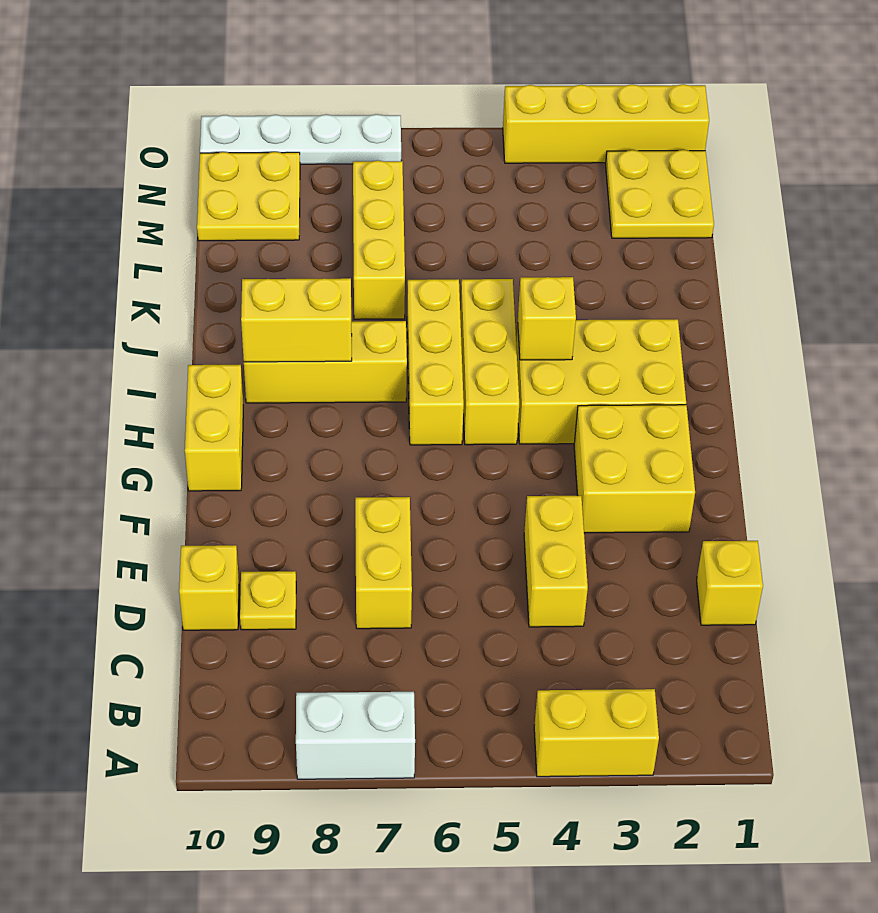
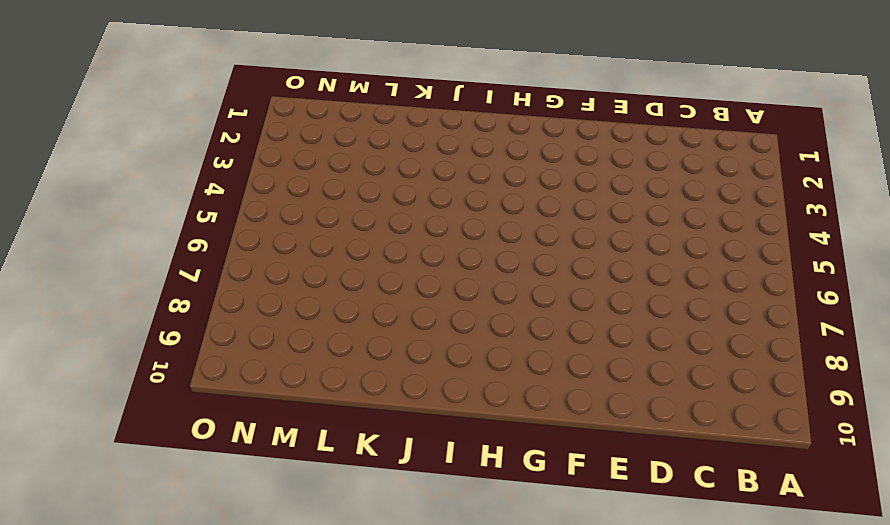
none -> yellow brick A3:A4 level 1
none -> white brick A7:A8 level 1
none -> yellow brick D1 level 1

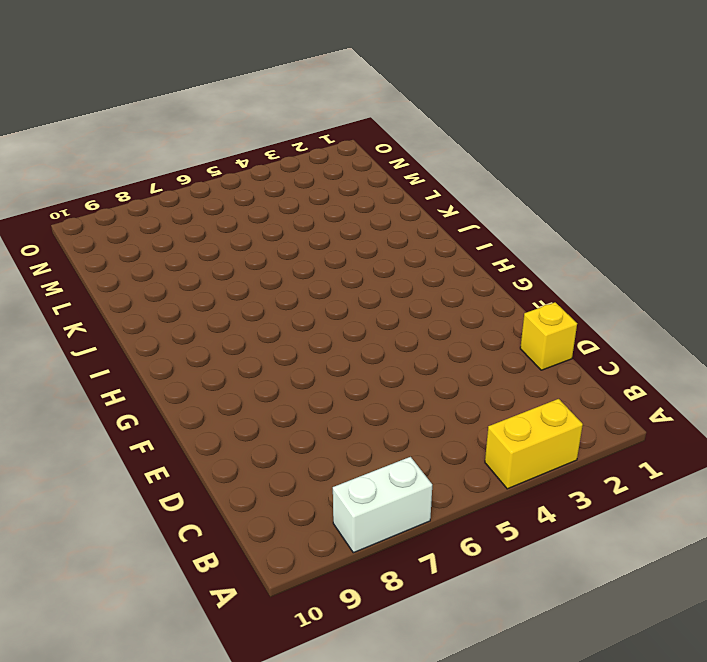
none -> yellow brick D4:E4 level 1
none -> yellow brick D7:E7 level 1
none -> yellow plate D9 level 1

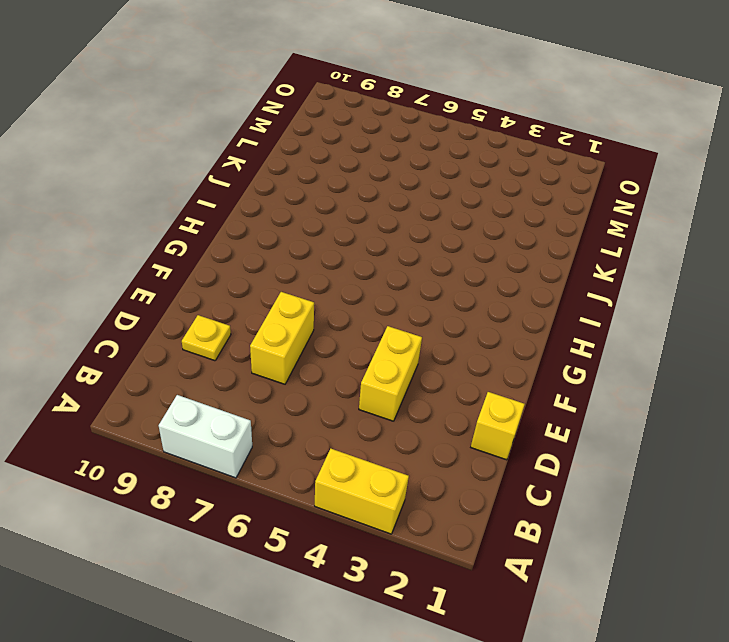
none -> yellow brick D10 level 1
none -> yellow brick F2:G3 level 1
none -> yellow brick G10:H10 level 1

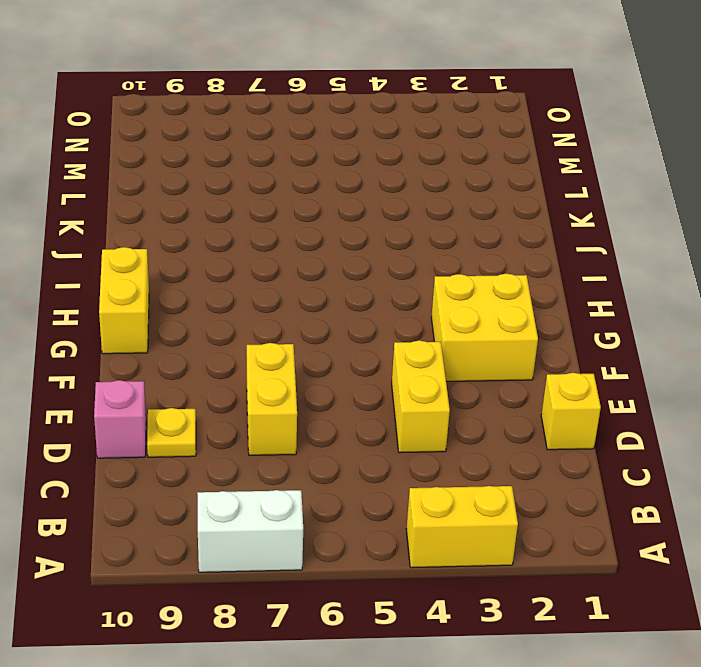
pink brick D10 level 1 -> yellow brick D10 level 1
none -> yellow brick H2:I4 level 1
none -> yellow brick H5:J5 level 1
none -> yellow brick H6:J6 level 1

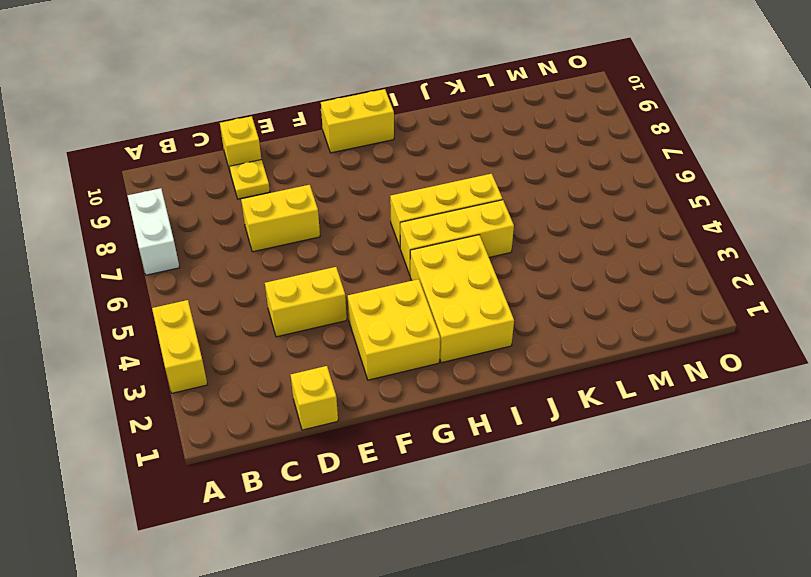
none -> yellow brick I7:I9 level 1
none -> yellow brick K7:M7 level 1
none -> yellow plate M1:N2 level 1

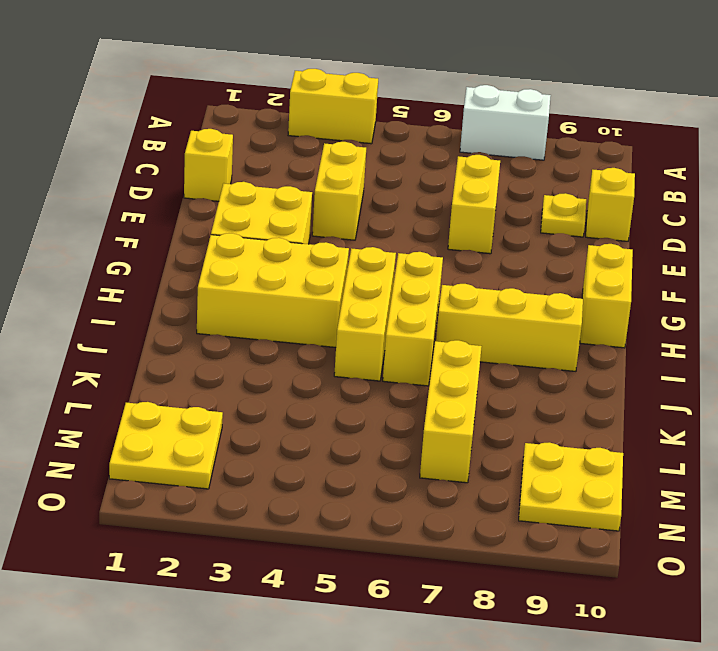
none -> yellow brick O1:O4 level 1
none -> white plate O7:O10 level 1
none -> yellow brick I4 level 2

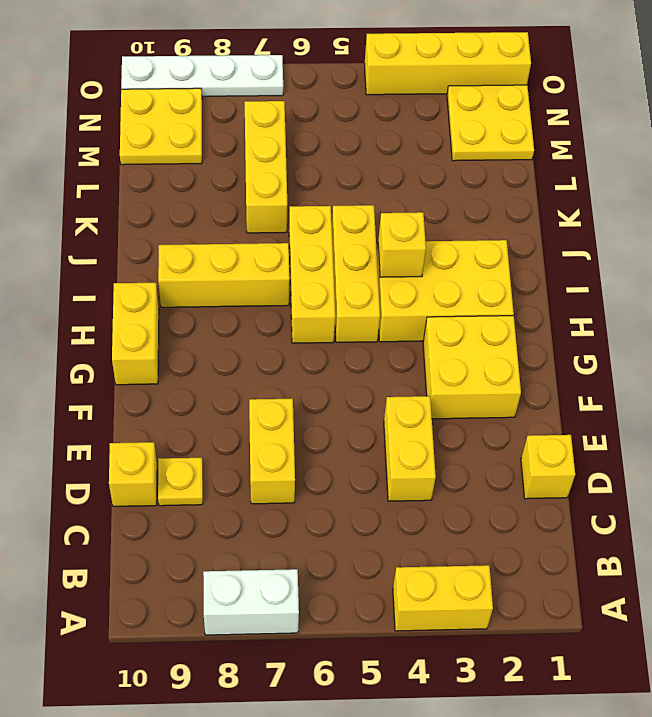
none -> yellow brick I8:I9 level 2

